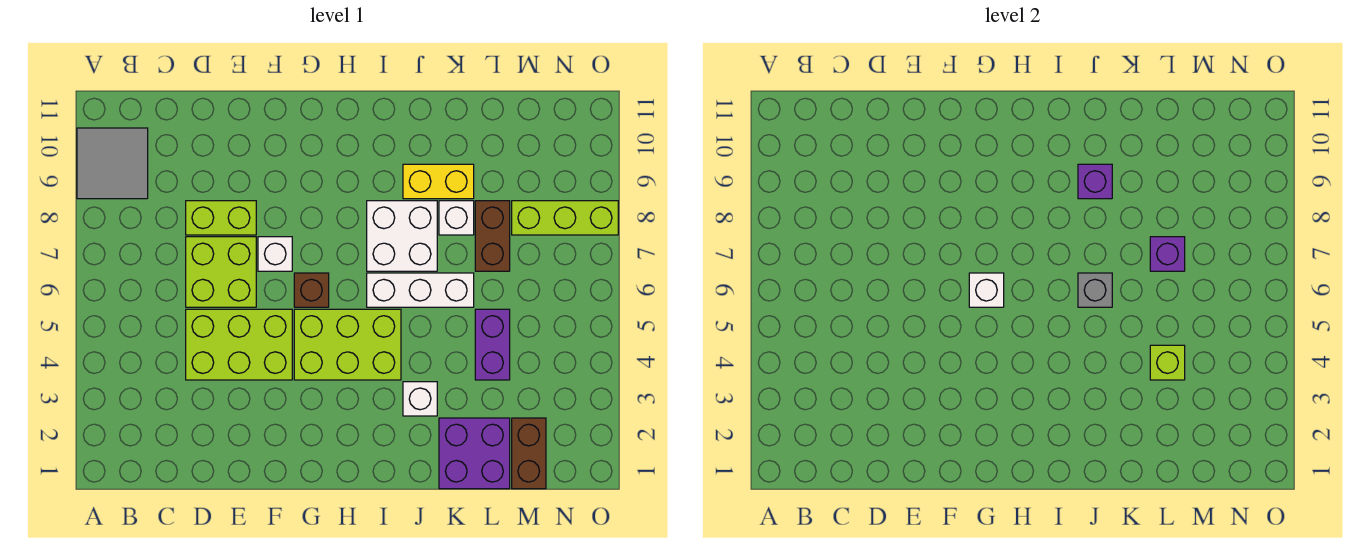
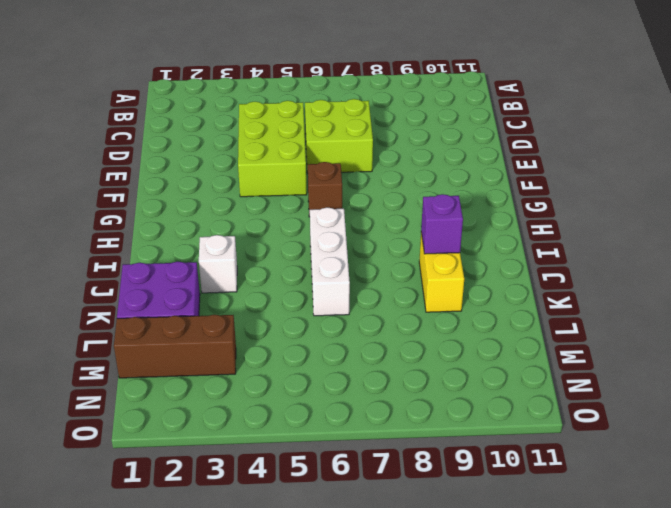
brown brick M1:M3 level 1 -> brown brick M1:M2 level 1
none -> grey tile A9:B10 level 1
none -> lime brick D8:E8 level 1
none -> white brick F7 level 1

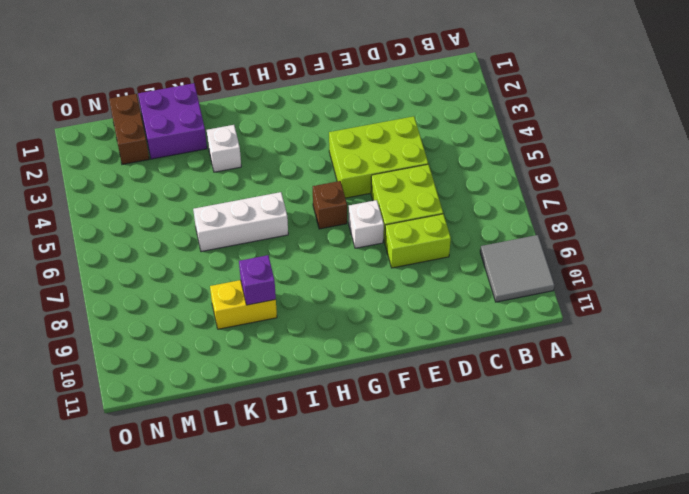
none -> lime brick G4:I5 level 1
none -> white brick I7:J8 level 1
none -> white brick K8 level 1

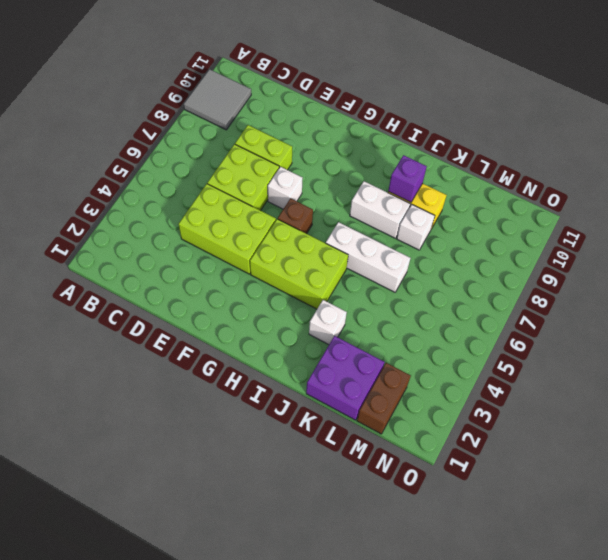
white brick I8:J8 level 1 -> white brick I7:J8 level 1
none -> purple brick L4:L5 level 1
none -> brown brick L7:L8 level 1
none -> lime brick M8:O8 level 1

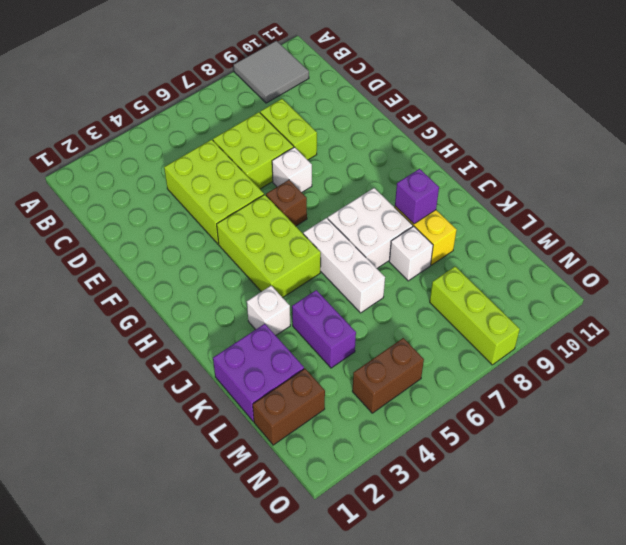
purple brick K4:L4 level 1 -> purple brick L4:L5 level 1
brown brick N4:N5 level 1 -> brown brick L7:L8 level 1
none -> white brick G6 level 2
none -> grey brick J6 level 2
none -> lime brick L4 level 2

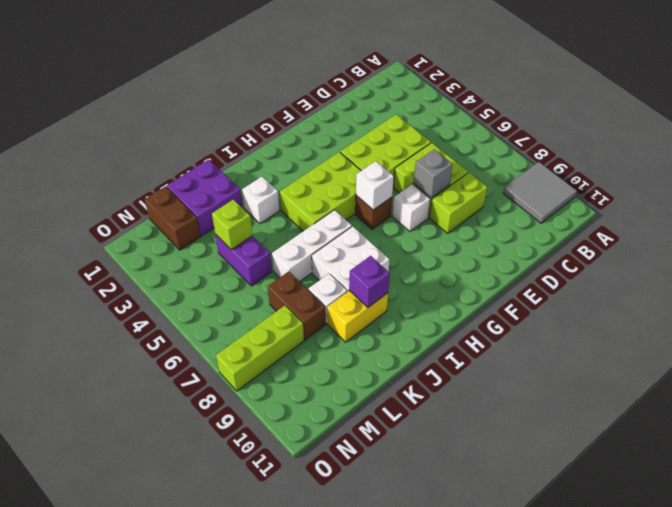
grey brick E7 level 2 -> grey brick J6 level 2
none -> purple brick L7 level 2

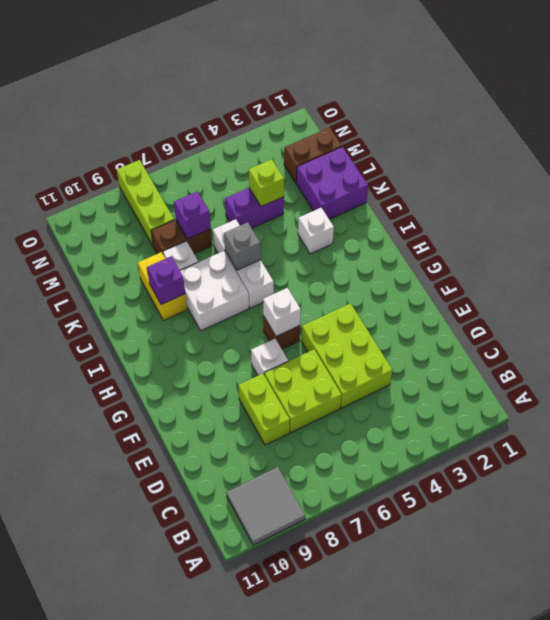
none -> lime brick G4:I5 level 1

